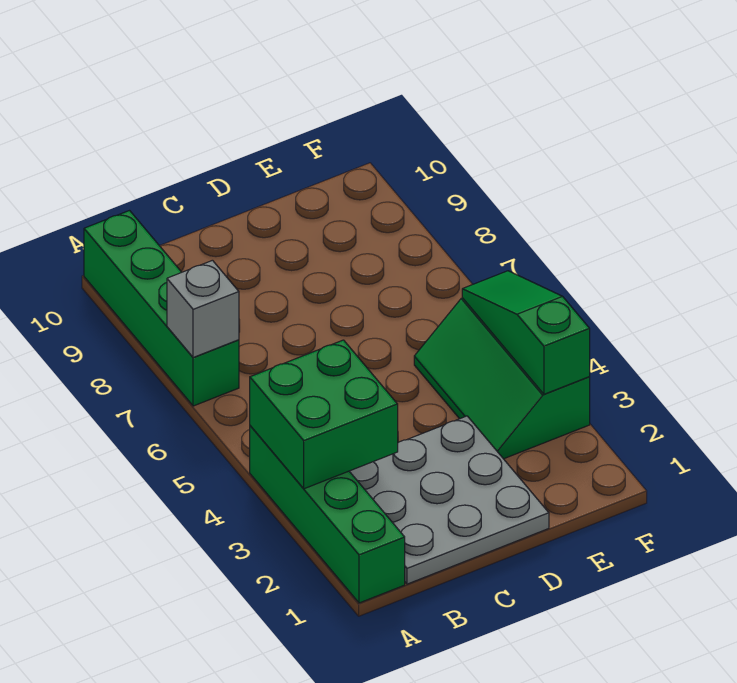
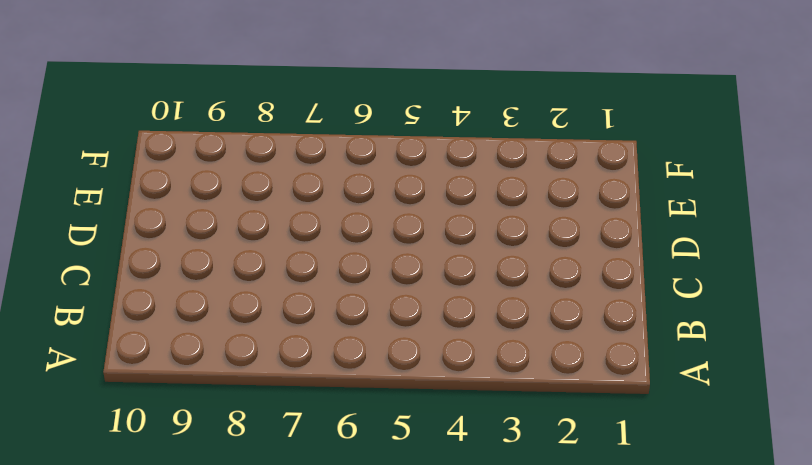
none -> green brick A1:A4 level 1
none -> green brick A7:A10 level 1

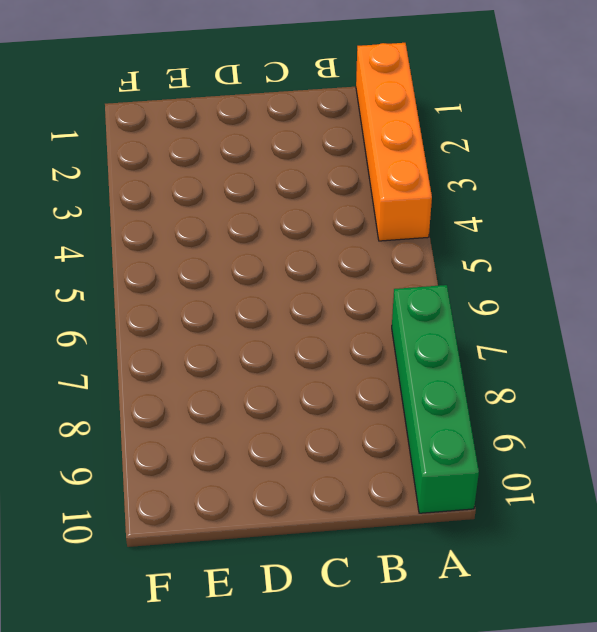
orange brick A1:A4 level 1 -> green brick A1:A4 level 1
none -> grey plate B1:D3 level 1
none -> green slope E3:F5 level 1 top F

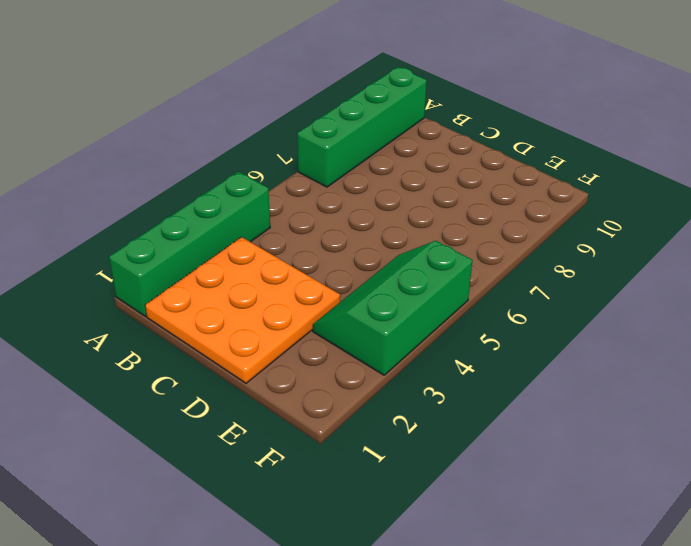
orange plate B1:D3 level 1 -> grey plate B1:D3 level 1
none -> green brick A3:B4 level 2
none -> grey brick A7 level 2

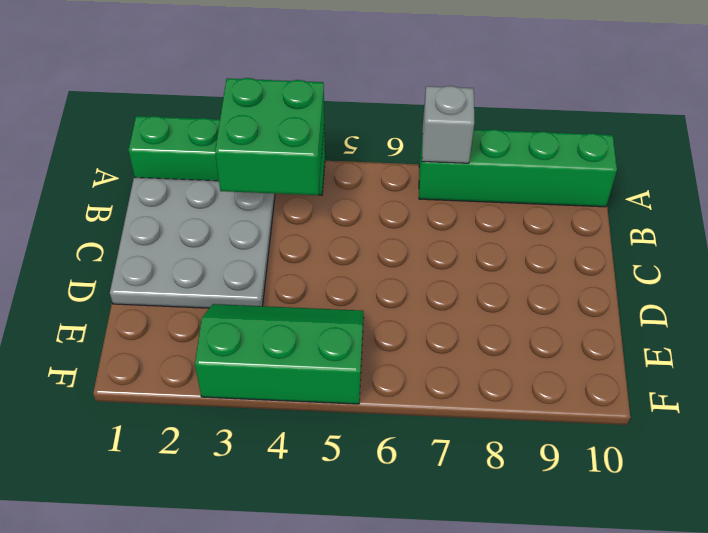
none -> green slope F3:F5 level 2 top 3

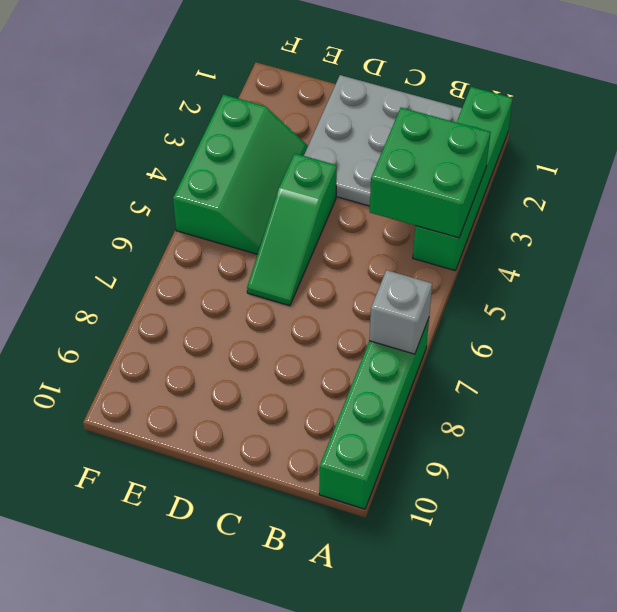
green slope D4:D6 level 1 top 4 -> green slope F3:F5 level 2 top 3

